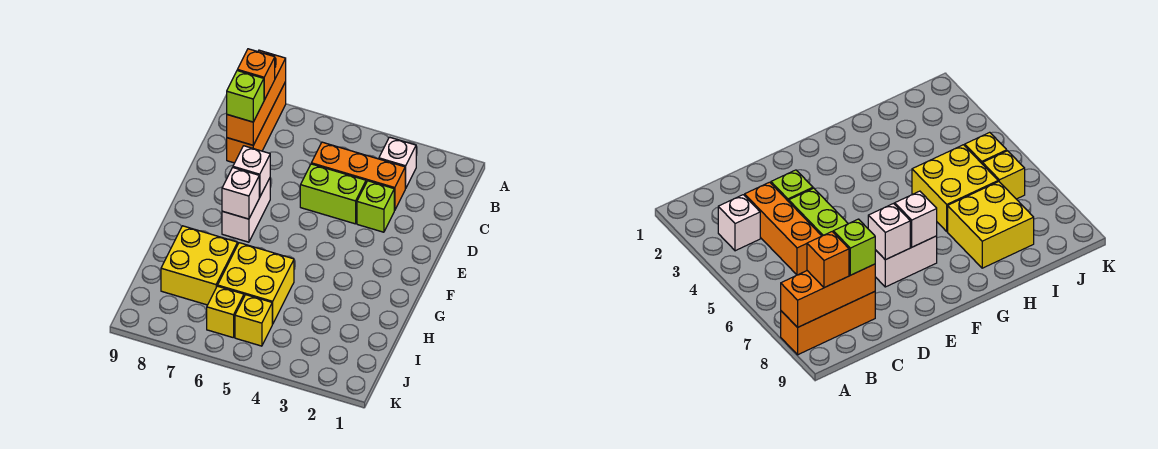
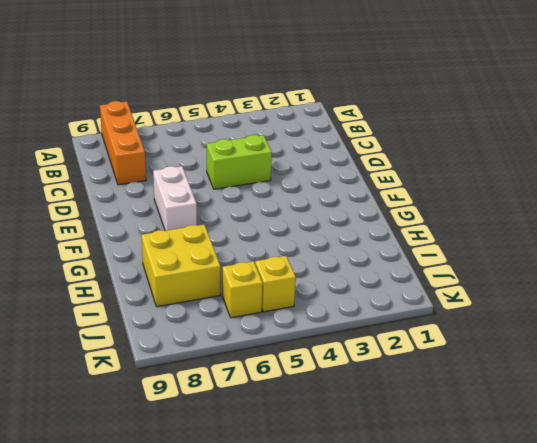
none -> white brick B3 level 1
none -> orange brick C3:C5 level 1
none -> lime brick D3 level 1

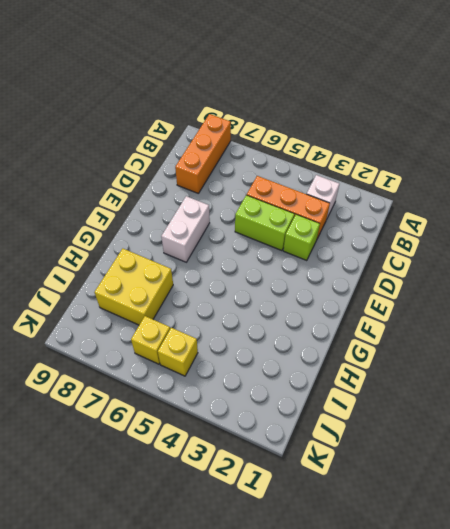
none -> yellow brick H5:I6 level 1
none -> orange brick A8:C8 level 2
none -> white brick E7 level 2

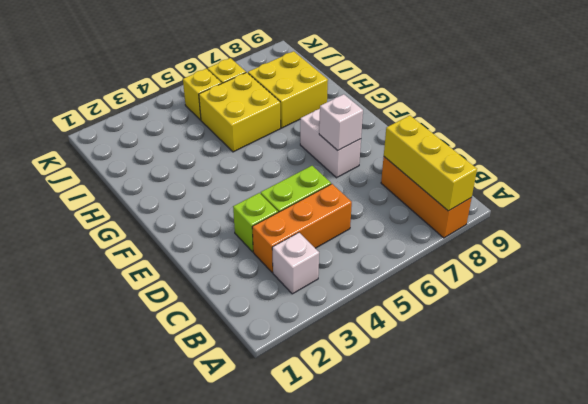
yellow brick A8:C8 level 2 -> orange brick A8:C8 level 2
none -> white brick F7 level 2
none -> orange brick B8 level 3
none -> lime brick C8 level 3

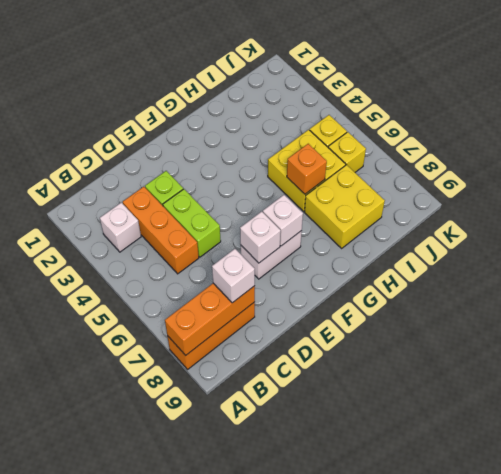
white brick C8 level 3 -> lime brick C8 level 3
orange brick H6 level 2 -> orange brick B8 level 3

